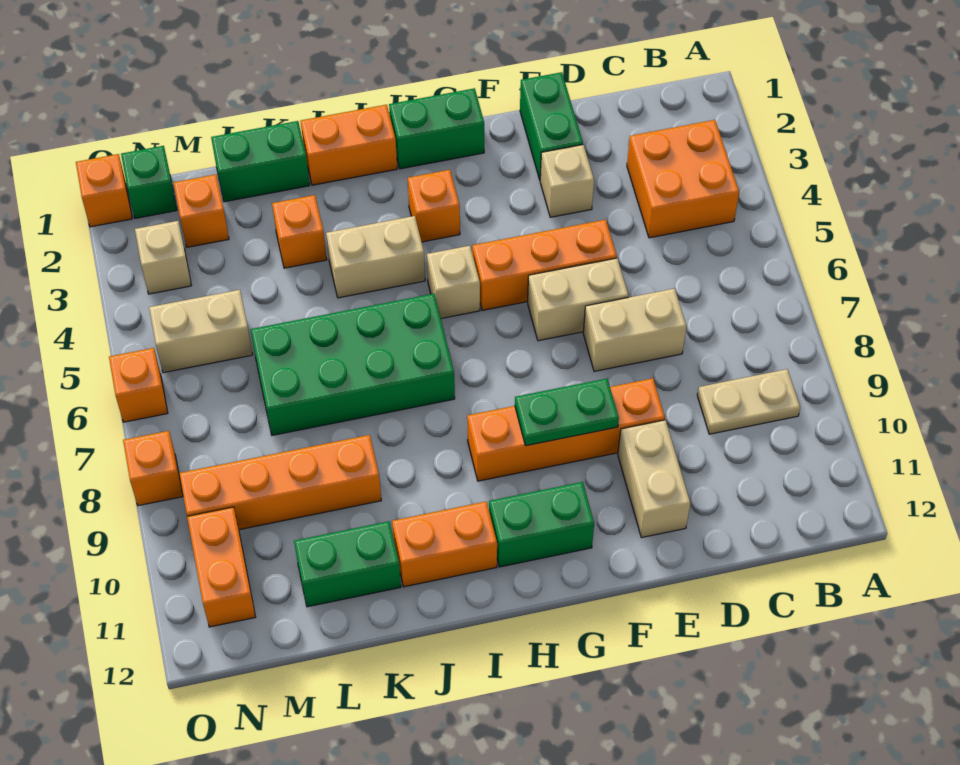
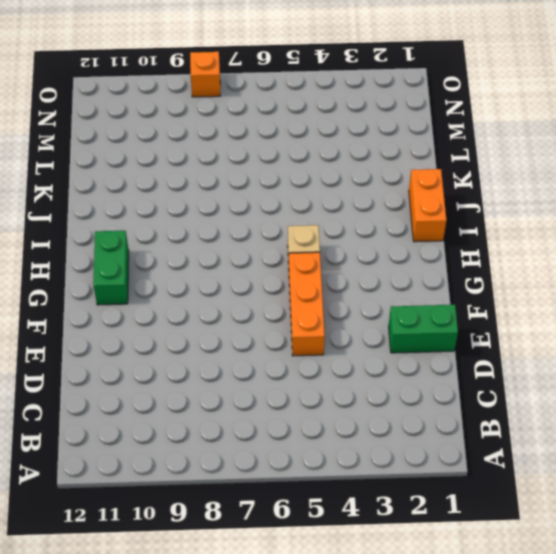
none -> orange brick B3:C4 level 1
none -> tan plate B9:C9 level 1
none -> tan brick D7:E7 level 1
none -> tan brick E3 level 1

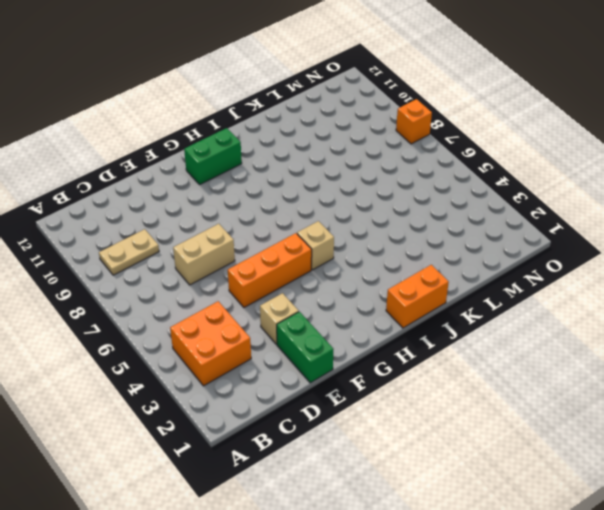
none -> tan brick E6:F6 level 1
none -> orange brick E9:H9 level 1
none -> tan brick E10:E11 level 1
none -> green brick G1:H1 level 1

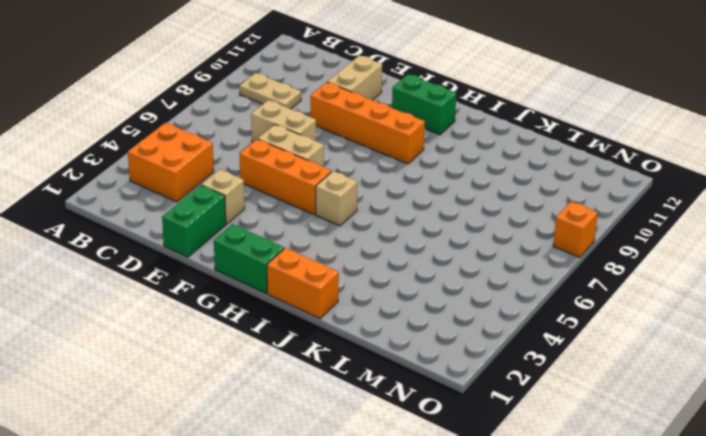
none -> orange brick H3 level 1
none -> tan brick I4:J4 level 1
none -> green brick I6:L7 level 1
none -> orange brick I11:J11 level 1

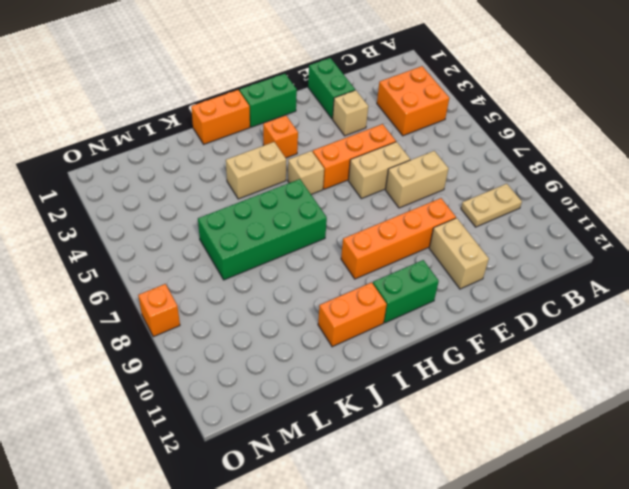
none -> green brick K1:L1 level 1
none -> orange brick K3 level 1
none -> orange brick K9:N9 level 1
none -> green brick K11:L11 level 1

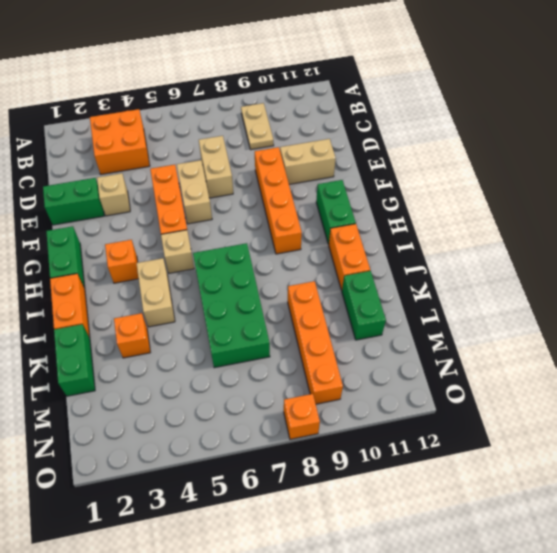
none -> orange brick M2 level 1
none -> tan brick M5:N5 level 1
none -> green brick N1 level 1
none -> tan brick N3 level 1

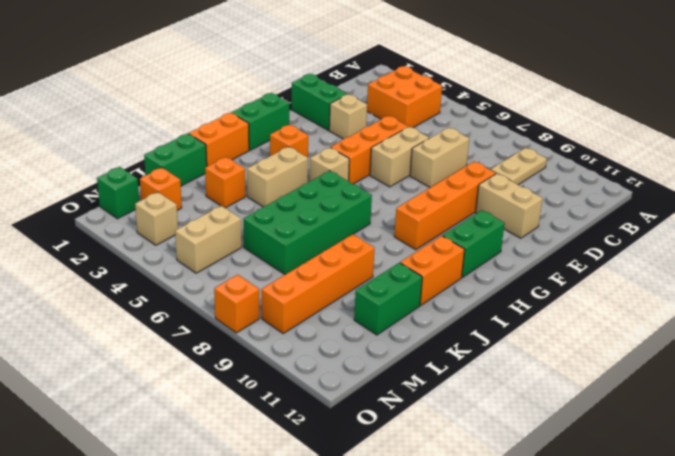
none -> orange brick N10:N11 level 1
none -> orange brick O1 level 1
none -> orange brick O6 level 1
none -> green plate F9:G9 level 2

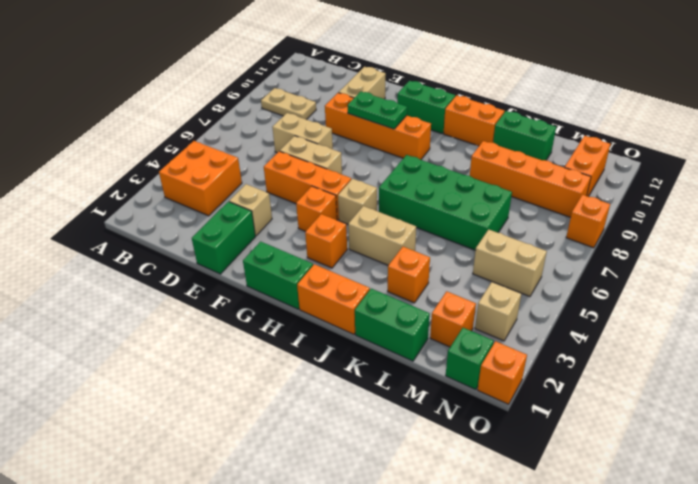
orange brick G4 level 1 -> orange brick O6 level 1

